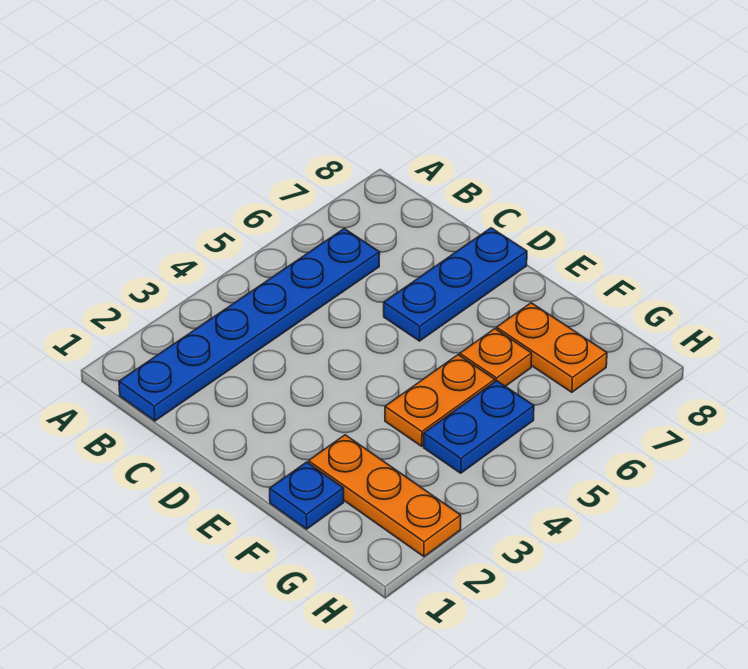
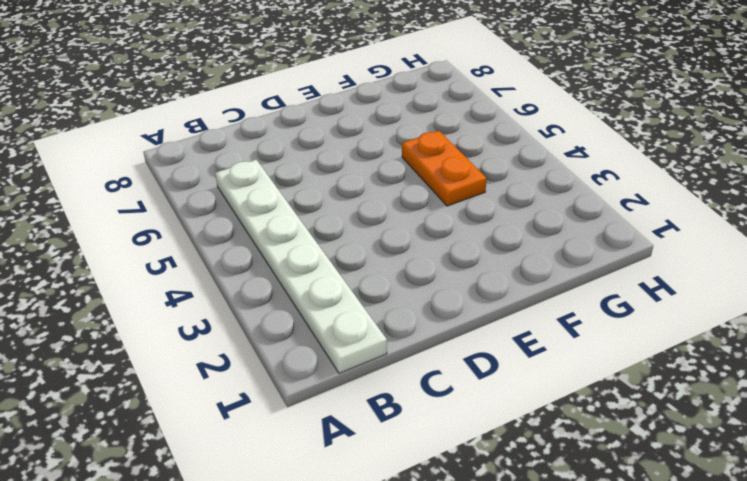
white plate B1:B6 level 1 -> blue plate B1:B6 level 1
none -> blue plate D6:D8 level 1
none -> blue plate F1 level 1

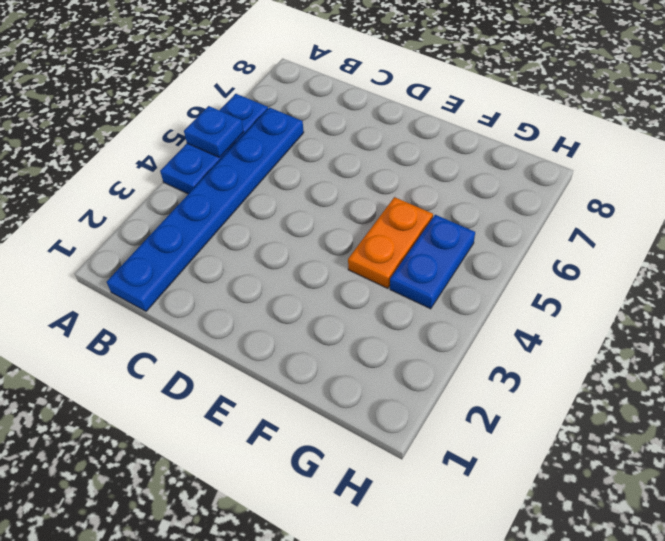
blue plate A4:A6 level 1 -> blue plate D6:D8 level 1
blue plate A5 level 2 -> blue plate F1 level 1
none -> orange plate F2:H2 level 1
none -> orange plate F6 level 1

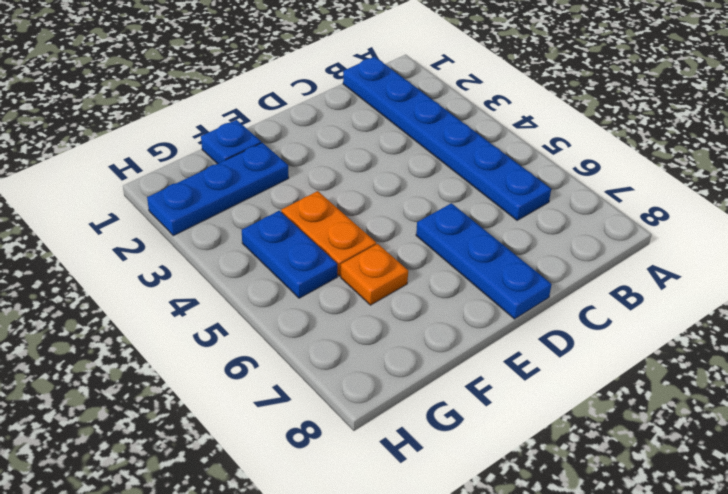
blue plate F2:H2 level 1 -> orange plate F2:H2 level 1
none -> orange plate F7:G7 level 1

